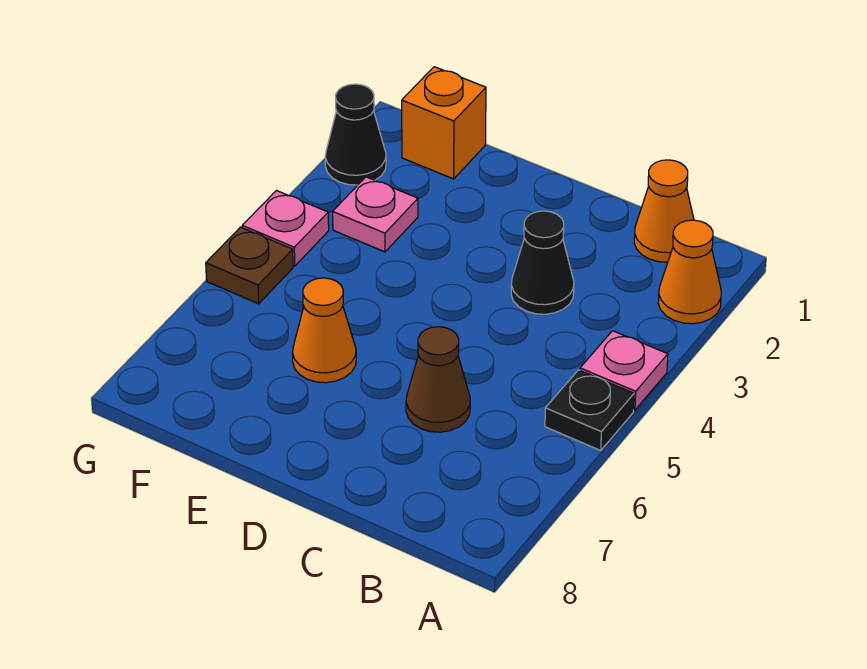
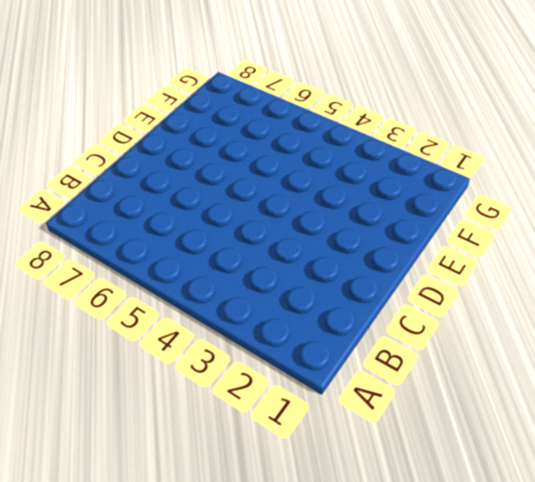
none -> orange cone A2 level 1
none -> pink plate A4 level 1
none -> black plate A5 level 1

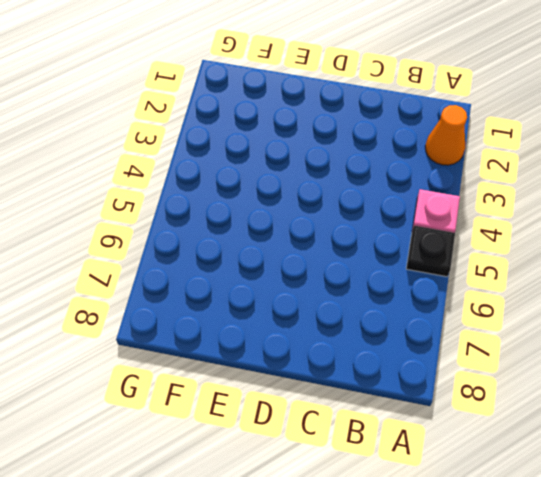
none -> orange cone B1 level 1
none -> black cone C3 level 1
none -> brown cone C6 level 1

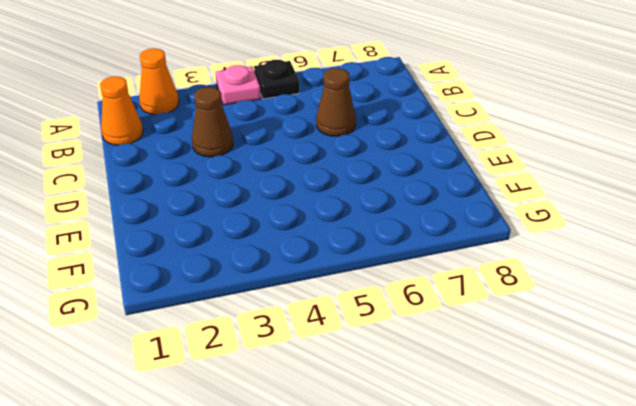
brown cone C3 level 1 -> black cone C3 level 1
none -> orange cone E6 level 1
none -> orange brick F1 level 1
none -> pink plate F3 level 1

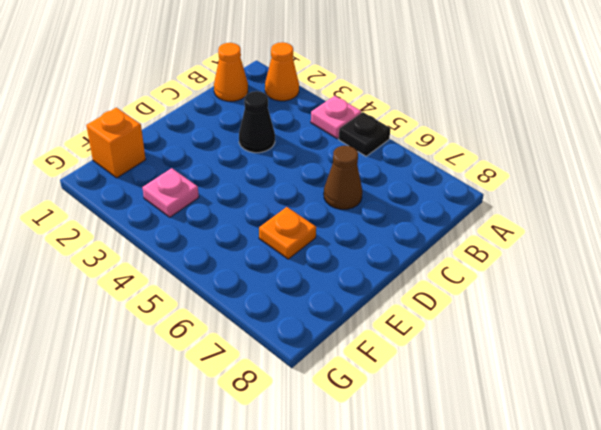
orange plate E6 level 1 -> orange cone E6 level 1
none -> black cone G2 level 1
none -> pink plate G4 level 1
none -> brown plate G5 level 1

